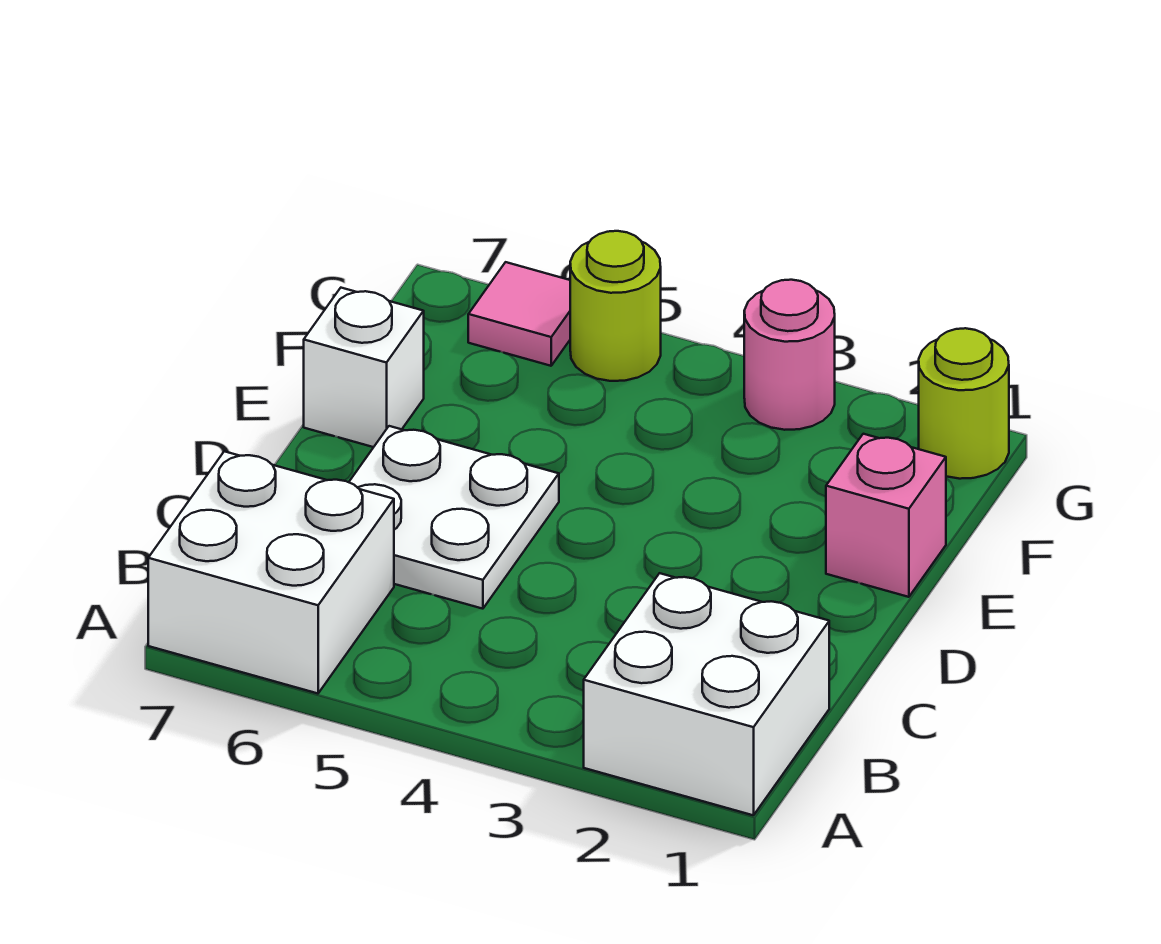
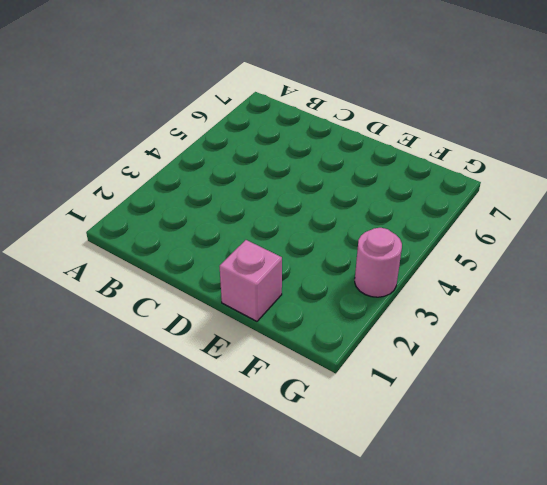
none -> white brick A1:B2 level 1
none -> white brick A6:B7 level 1

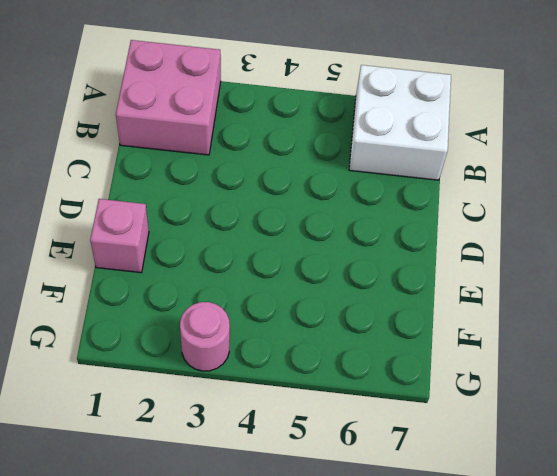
pink brick A1:B2 level 1 -> white brick A1:B2 level 1
none -> white plate C5:D6 level 1
none -> white brick E7 level 1

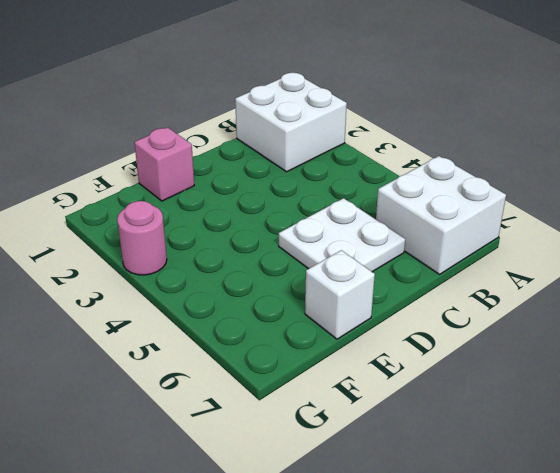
none -> lime round brick G1 level 1
none -> lime round brick G5 level 1

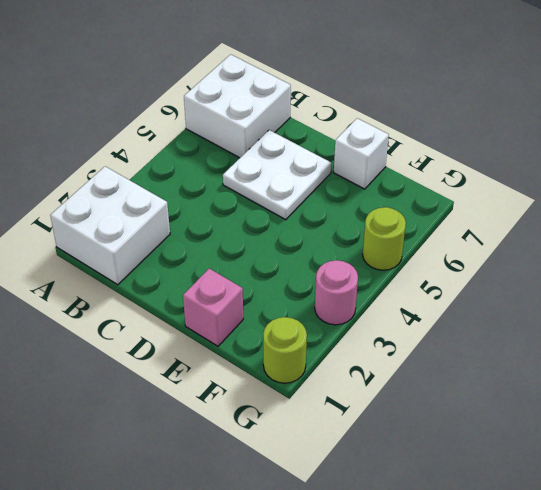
none -> pink tile G6 level 1

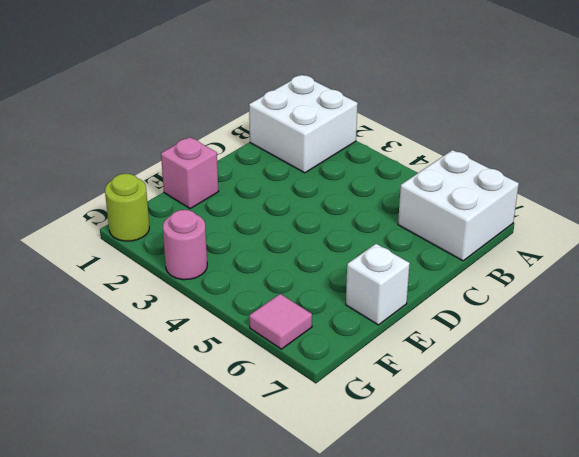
none -> white plate C5:D6 level 1
none -> lime round brick G5 level 1

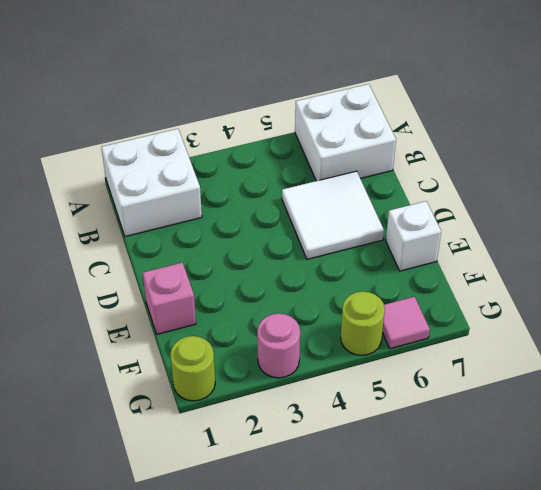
white tile C5:D6 level 1 -> white plate C5:D6 level 1

